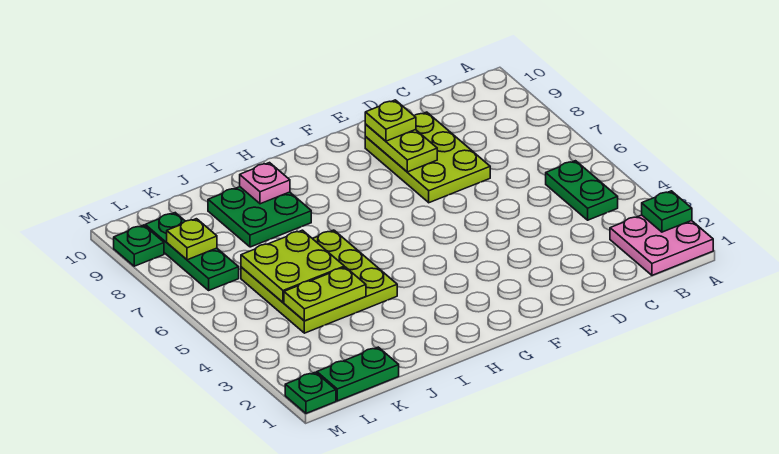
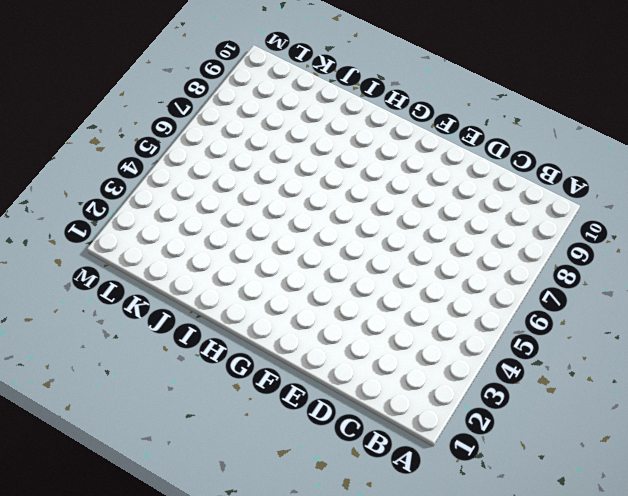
none -> pink plate A1:B2 level 1
none -> green plate B4:B5 level 1
none -> lime plate D7:E9 level 1

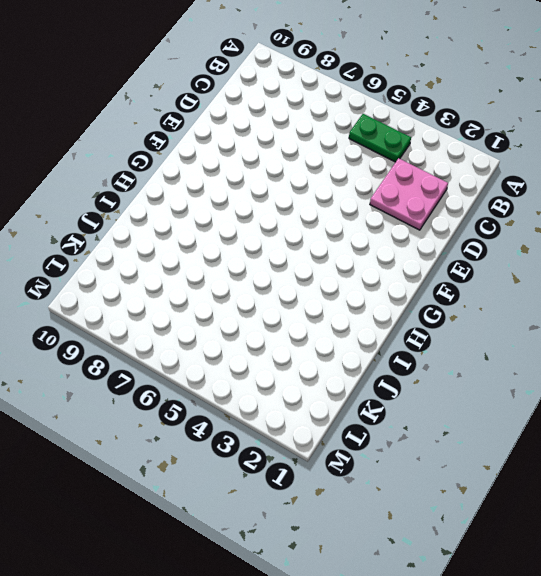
pink plate C2:D3 level 1 -> pink plate A1:B2 level 1
none -> lime plate D7:E9 level 1
none -> lime plate I4:K6 level 1
none -> green plate I8:J9 level 1

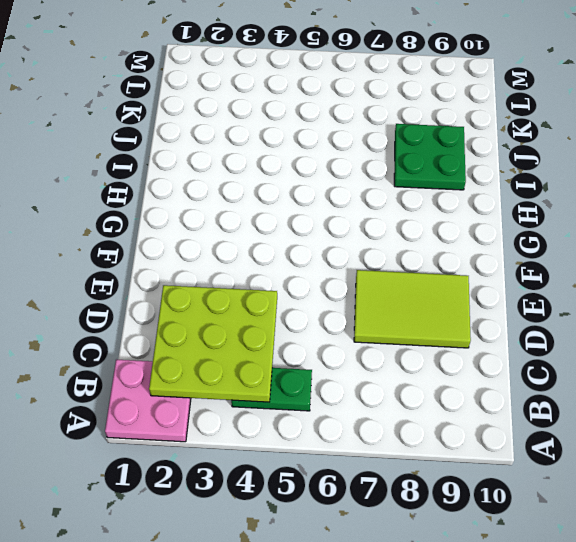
lime plate B2:D4 level 2 -> lime plate I4:K6 level 1
lime tile D7:E9 level 1 -> lime plate D7:E9 level 1
none -> green plate K1:L1 level 1
none -> green plate L7:L9 level 1
none -> green plate M1 level 1

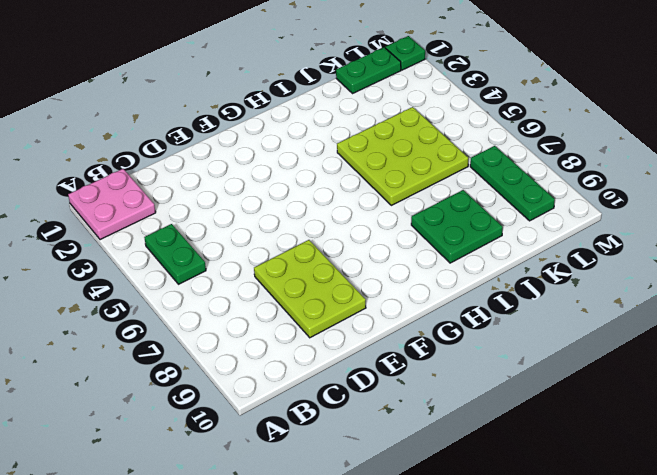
none -> green plate M9 level 1
none -> green plate A2 level 2
none -> lime plate E8:E9 level 2

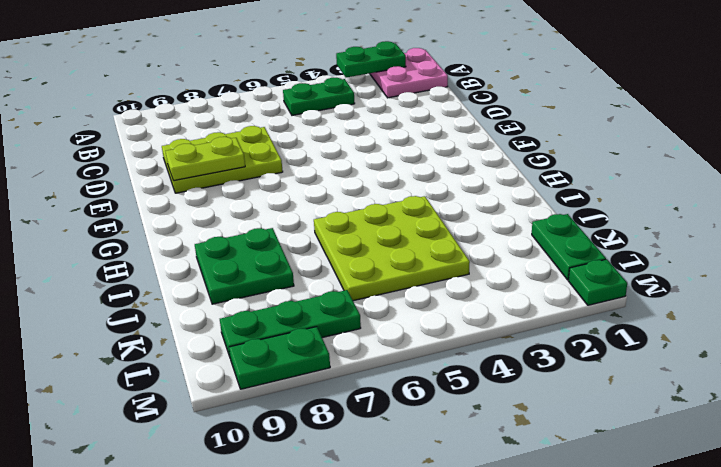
green plate A2:A3 level 2 -> green plate A2 level 2
green plate M8:M9 level 1 -> green plate M9 level 1
none -> pink plate I9 level 2
none -> lime plate J4:K4 level 2
none -> lime plate J5:K6 level 2

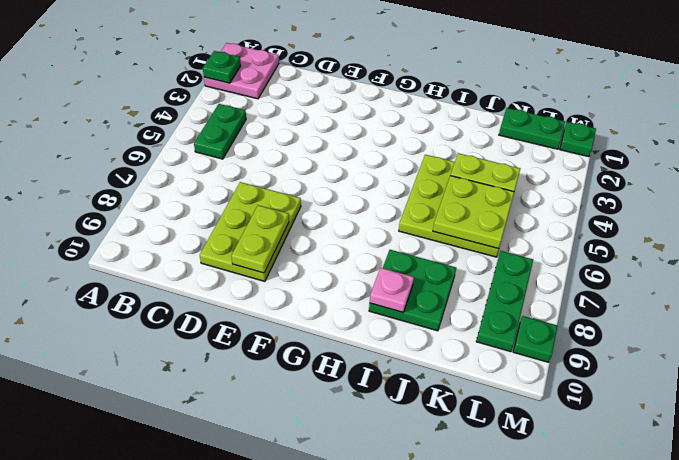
none -> lime plate L8 level 2
none -> lime plate E9 level 3

